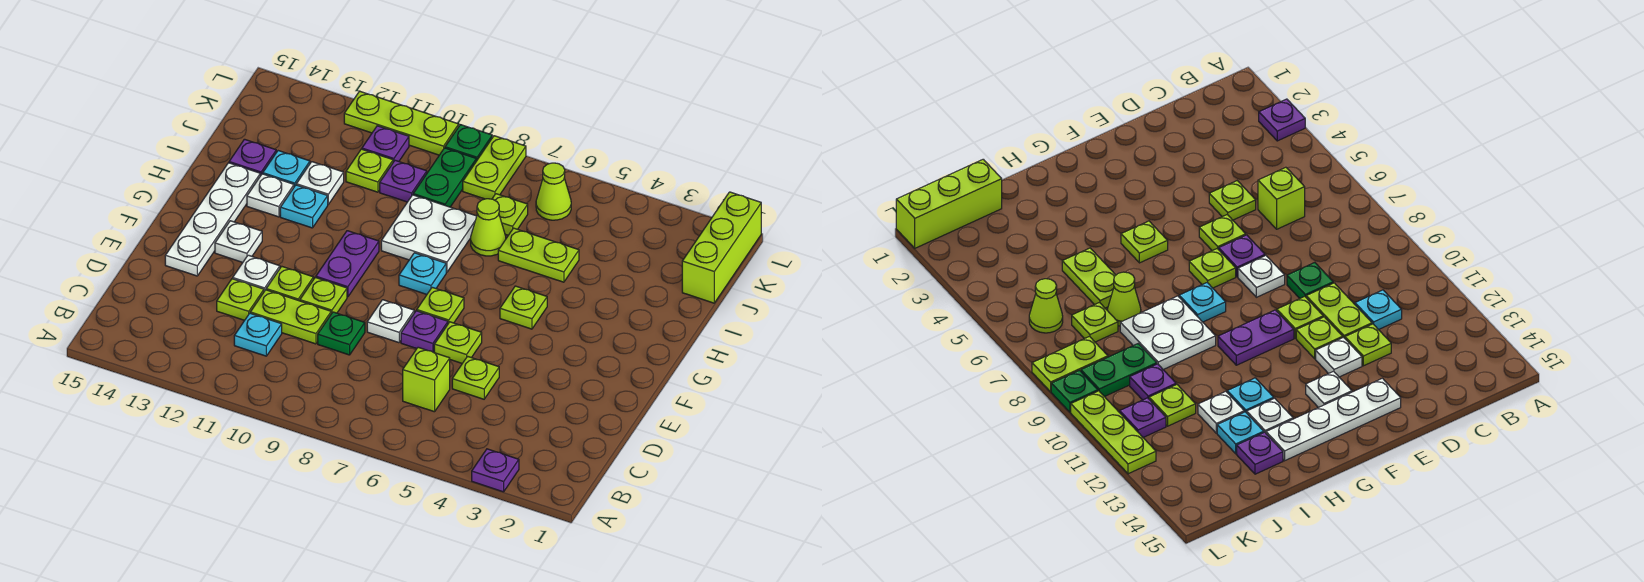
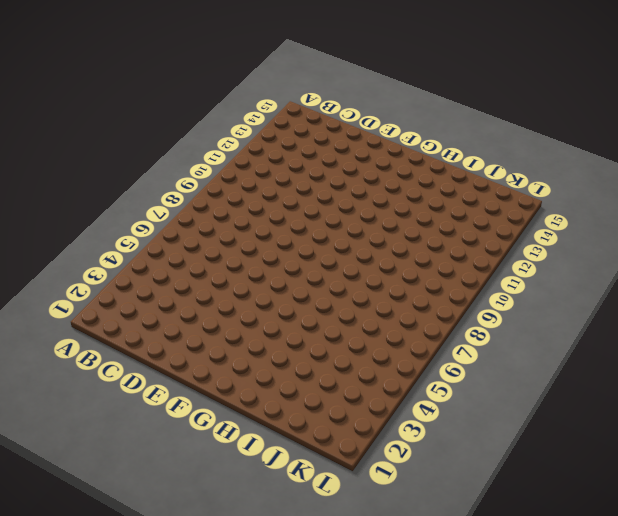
none -> purple plate A3 level 1
none -> lime brick C6 level 1
none -> cyan plate C11 level 1
none -> lime plate D5 level 1

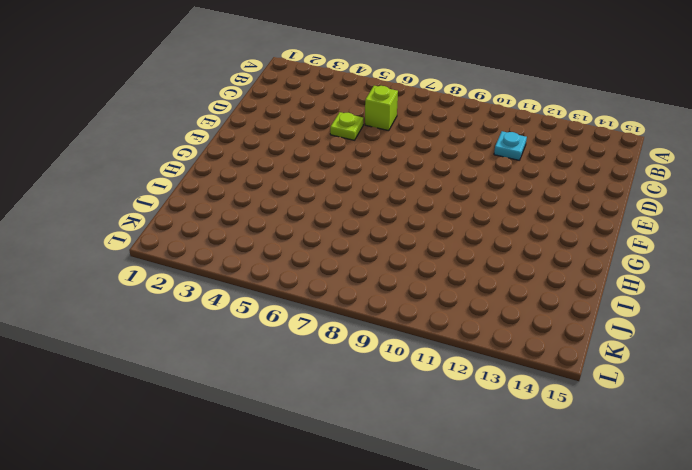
none -> purple plate A3 level 1
none -> green plate D9 level 1
none -> lime plate D10:D11 level 1
none -> lime plate D12 level 1

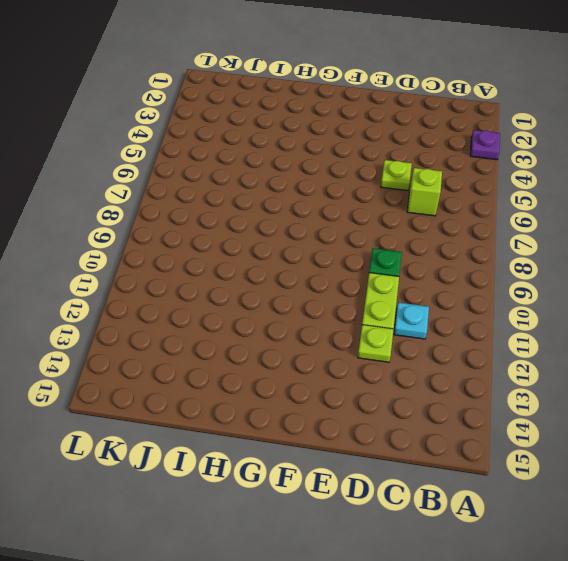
none -> lime plate E6 level 1
none -> purple plate E7 level 1
none -> white plate E8 level 1
none -> lime plate E10 level 1

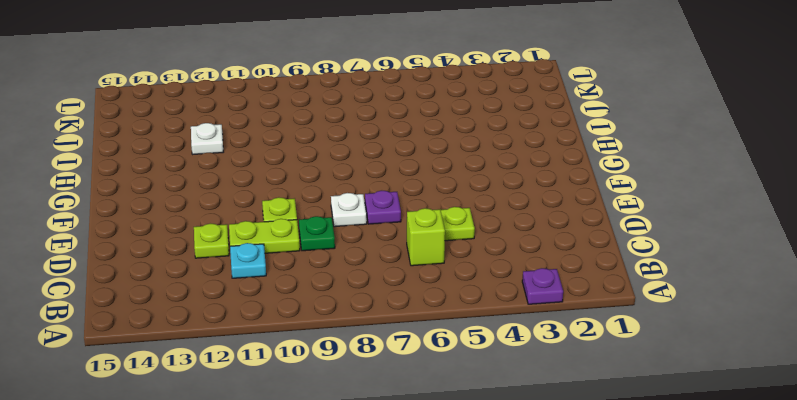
none -> lime plate E6 level 1
none -> lime plate E11 level 1
none -> white plate E12 level 1
none -> white plate E14:H14 level 1

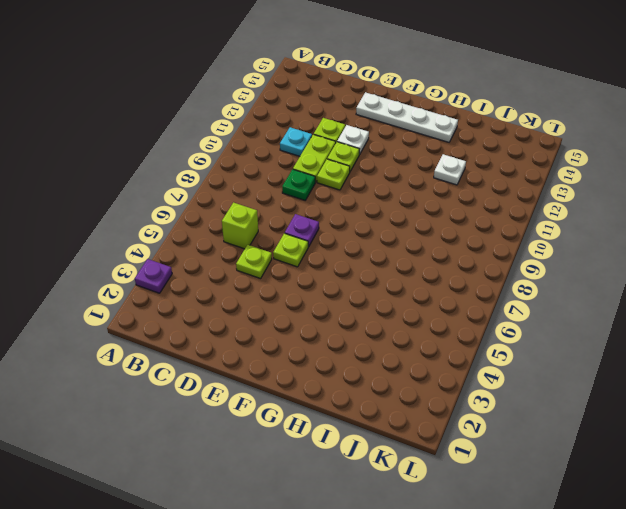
none -> white plate E8 level 1
none -> lime plate F7 level 1
none -> purple plate F10:G10 level 1
none -> white plate F13 level 1

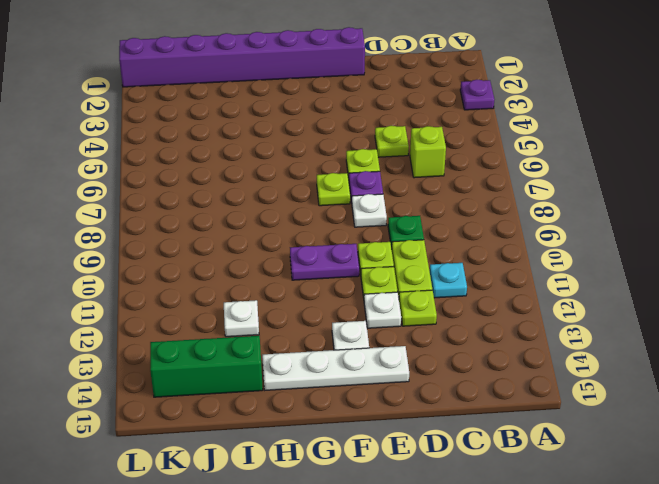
purple brick E1:L1 level 1 -> lime brick J1:L1 level 1
green brick I14:K14 level 1 -> purple plate I14 level 1
none -> lime plate G5 level 1
none -> cyan plate G8 level 1
none -> white plate H8:I9 level 1
none -> cyan plate H12 level 1

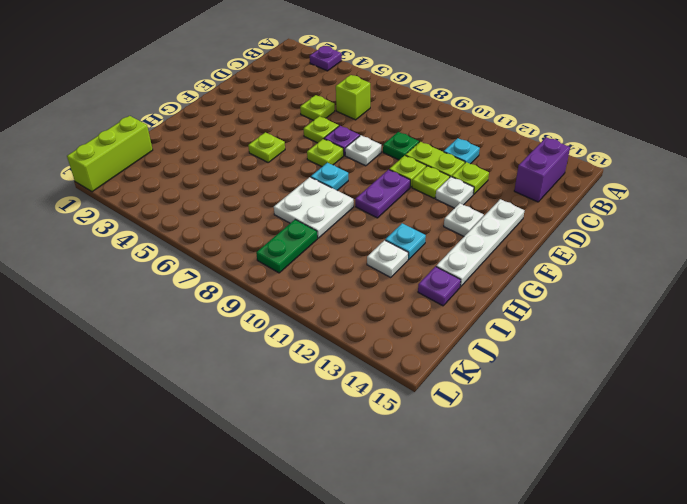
purple brick B14:C14 level 1 -> none
none -> white plate H13 level 1
none -> lime plate I5:I6 level 1
none -> lime cone I7 level 1
none -> cyan plate I13 level 1

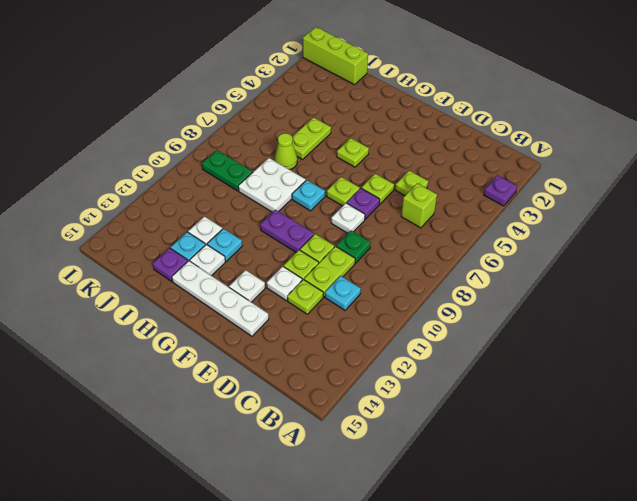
none -> lime plate J7 level 1
none -> purple plate J10 level 1
none -> lime plate J11 level 1
none -> lime cone K6 level 1

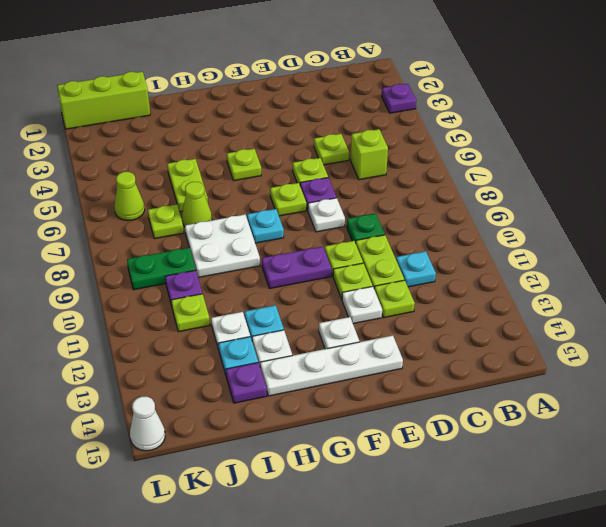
white cone L15 level 1 -> none
none -> lime plate K8:L8 level 1
none -> purple plate K11 level 1
none -> green plate L9 level 1
none -> lime plate L10:L12 level 1

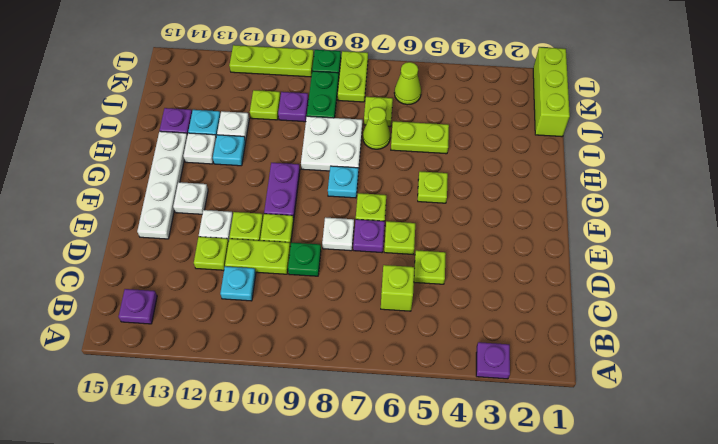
purple plate B14 level 1 -> purple plate K11 level 1

